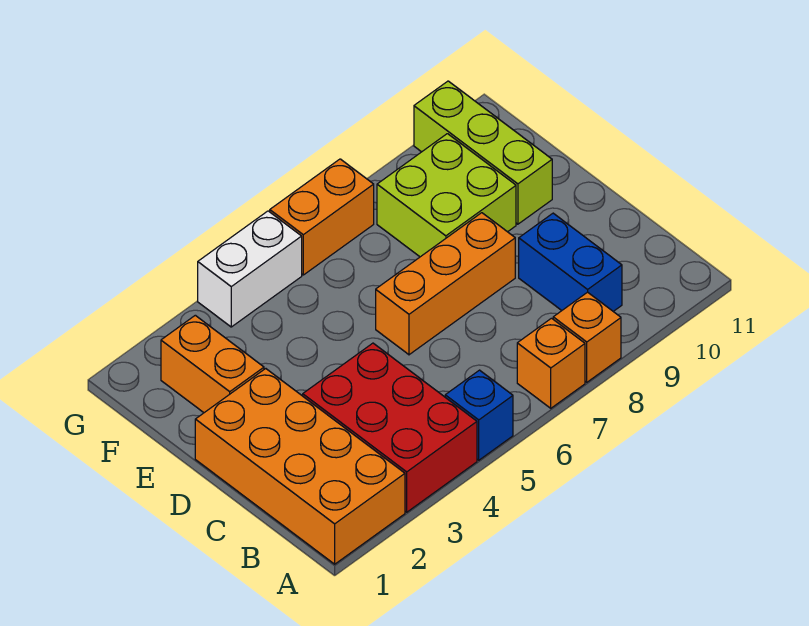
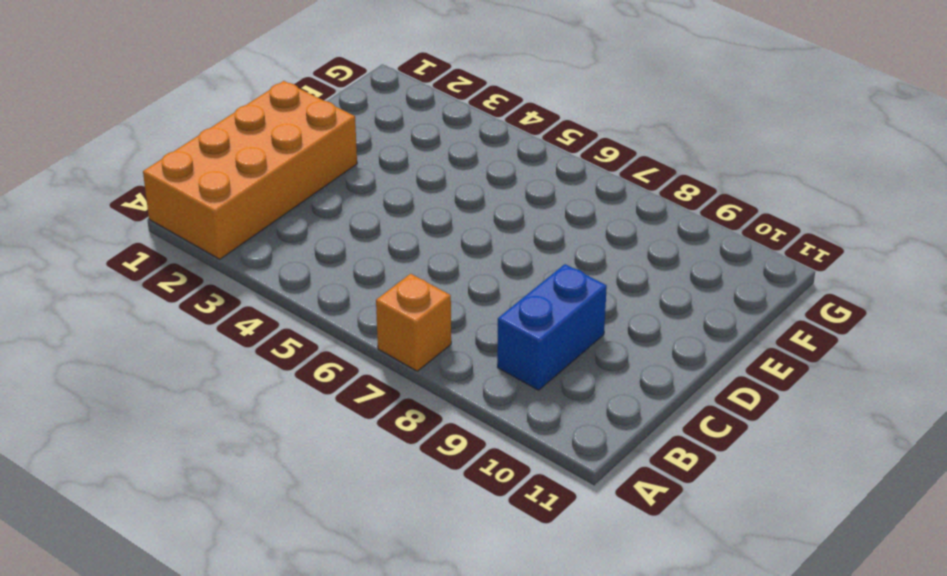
none -> red brick A3:C4 level 1
none -> blue brick A5 level 1
none -> orange brick A8 level 1

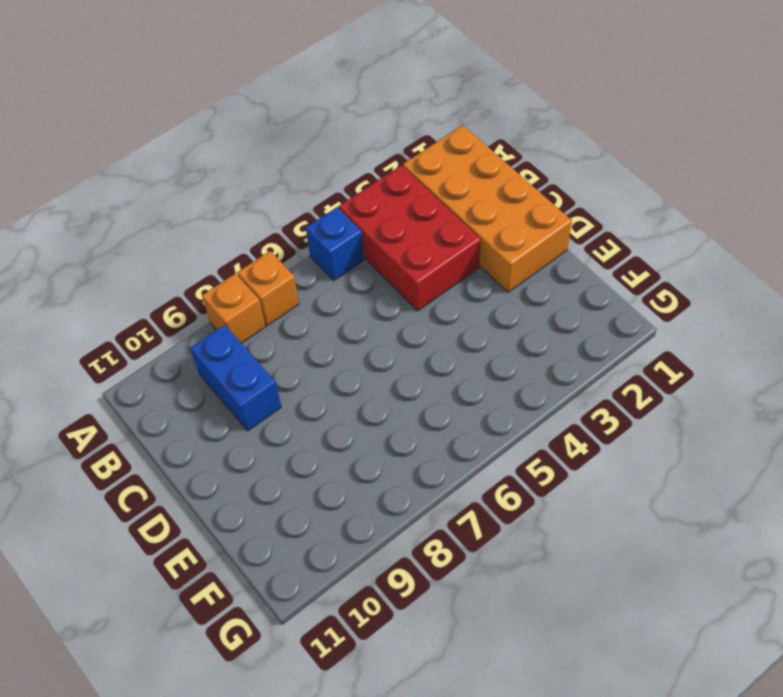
none -> orange brick D6:D8 level 1
none -> orange brick E2:F2 level 1
none -> lime brick E8:F9 level 1

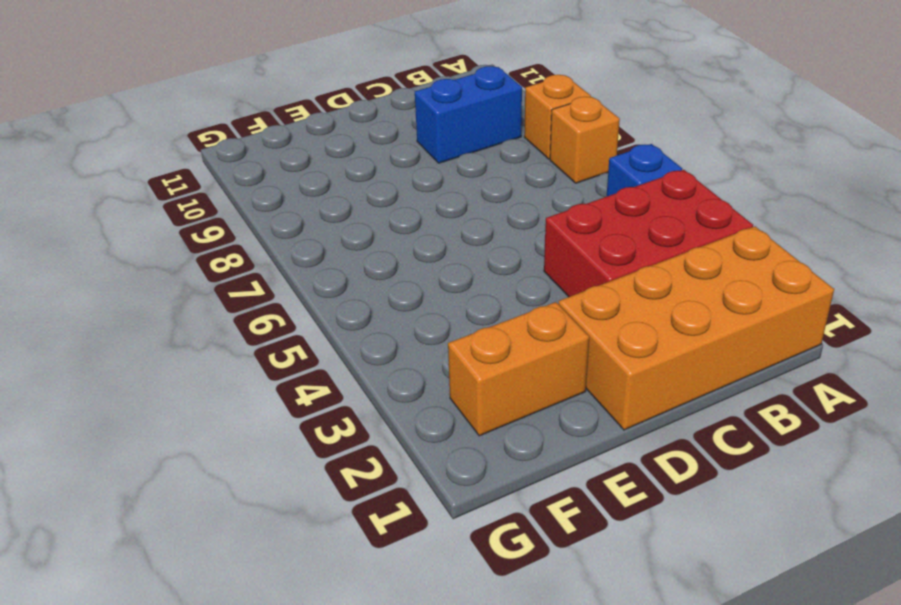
none -> orange brick D6:D8 level 1
none -> lime brick E8:F9 level 1
none -> lime brick E10:G10 level 1

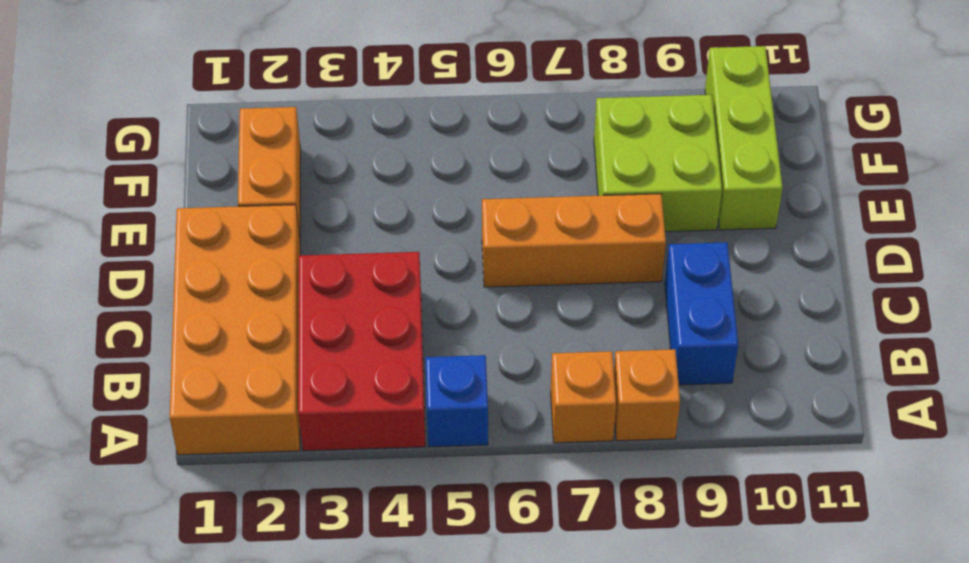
none -> white brick G4:G5 level 1
none -> orange brick G6:G7 level 1

